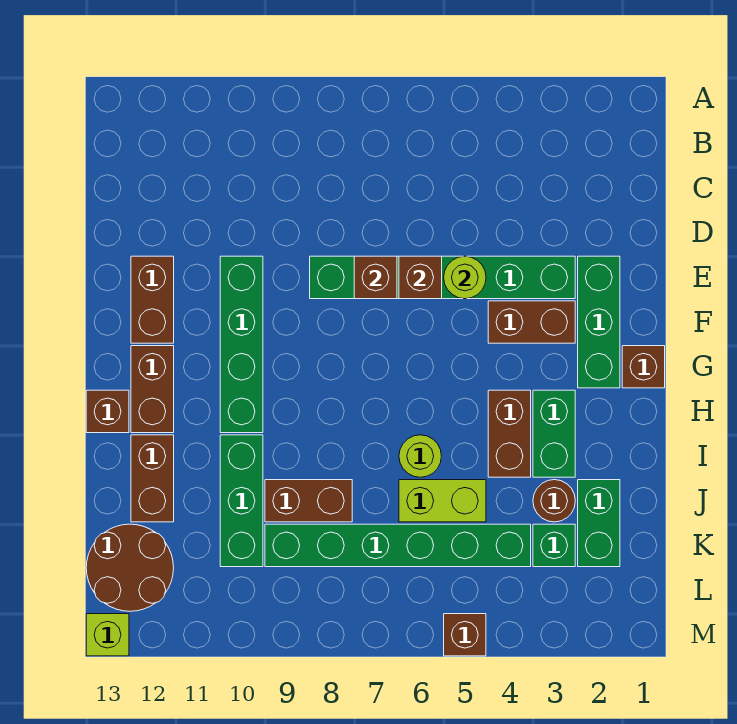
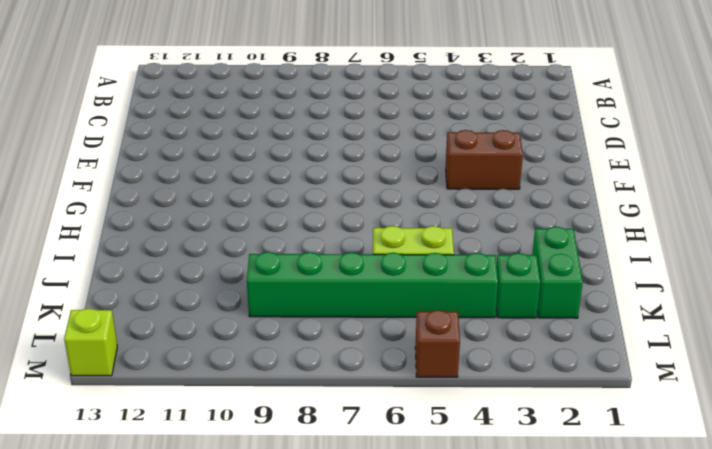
none -> green brick E2:G2 level 1
none -> green brick E3:E8 level 1
none -> green brick E10:H10 level 1

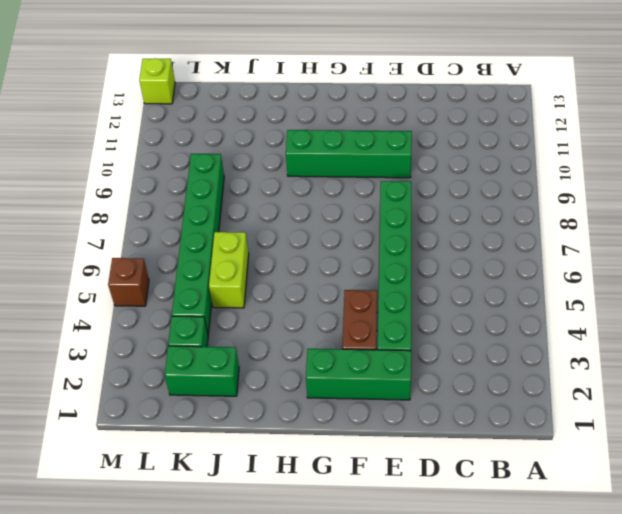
none -> brown brick E12:F12 level 1
none -> brown brick G1 level 1
none -> brown brick G12:H12 level 1

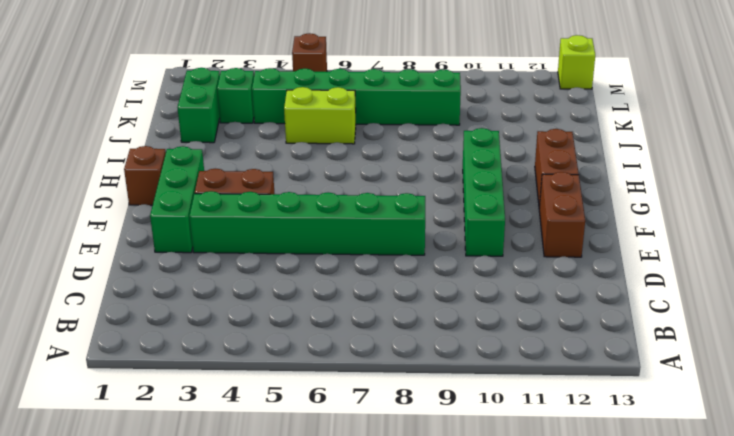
none -> green brick H3:I3 level 1
none -> brown brick H4:I4 level 1
none -> brown brick H13 level 1

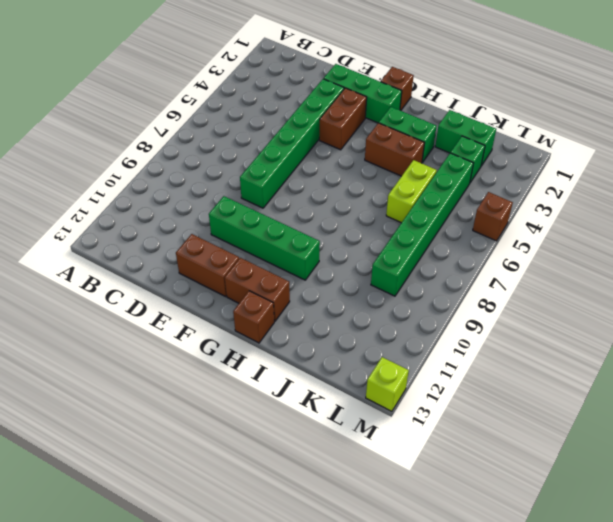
none -> lime round brick I6 level 1
none -> green brick I10:K10 level 1
none -> brown brick I12:J12 level 1

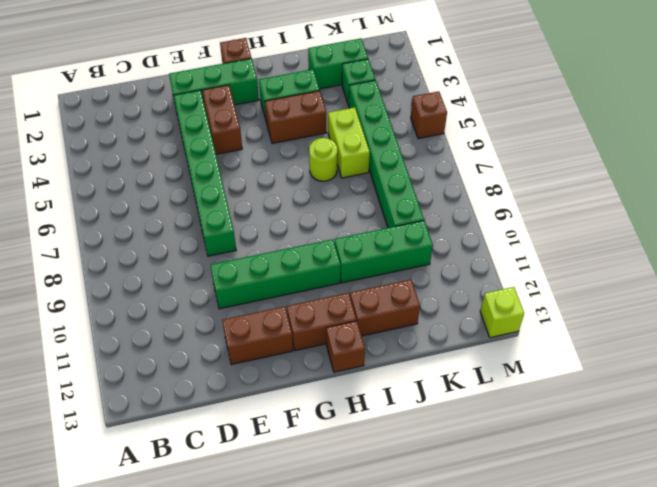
none -> brown round brick J3 level 1
none -> brown brick J8:J9 level 1
none -> brown round brick K12:L13 level 1

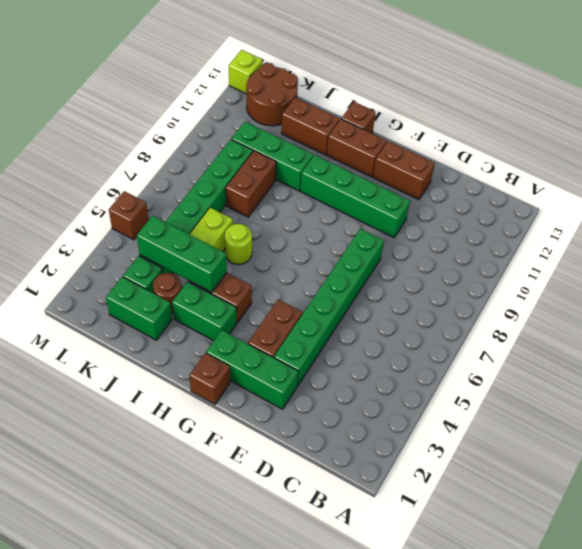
green brick I4:K4 level 2 -> none
none -> lime round brick E5 level 2
none -> brown brick E6 level 2
none -> brown brick E7 level 2

